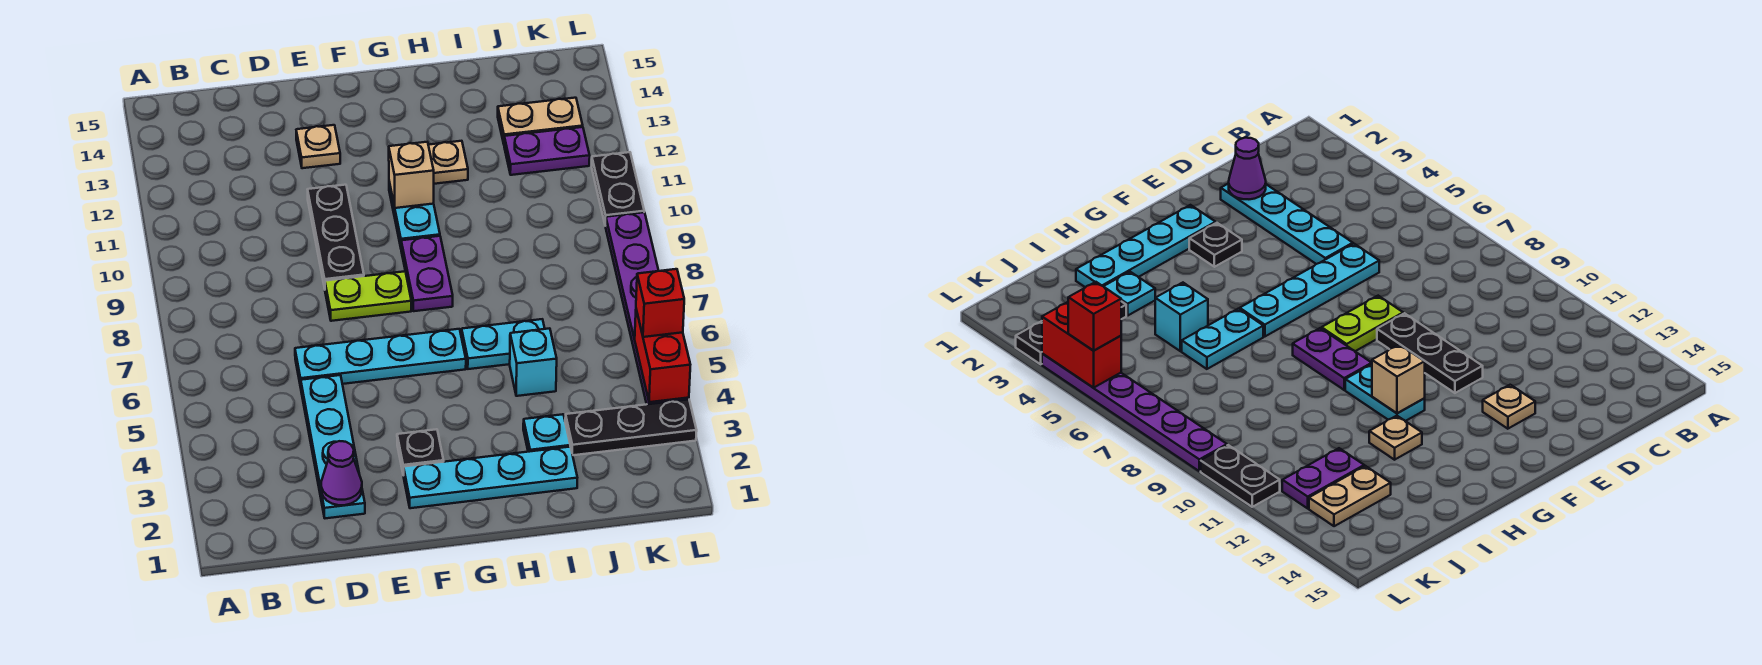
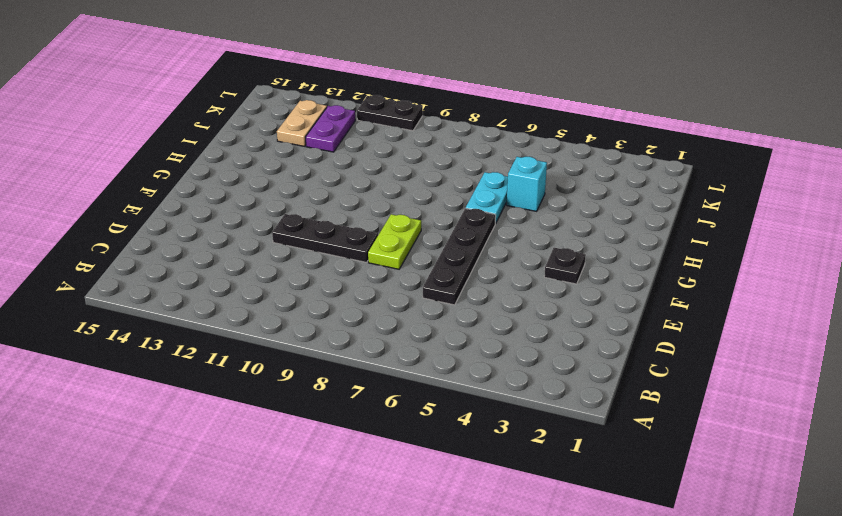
black plate D6:G6 level 1 -> cyan plate D6:G6 level 1
none -> cyan plate D2:D5 level 1
none -> tan plate E13 level 1
none -> cyan plate F2:I2 level 1

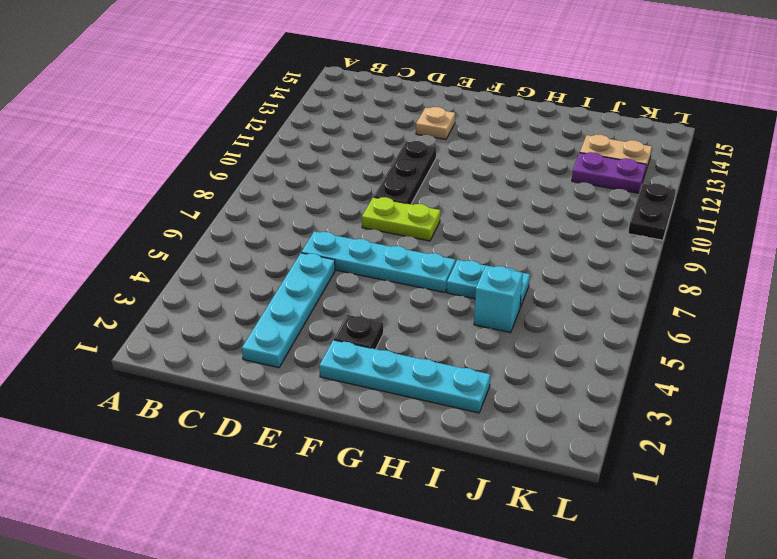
none -> purple plate G8:G9 level 1
none -> cyan plate G10:G11 level 1
none -> tan plate H12 level 1

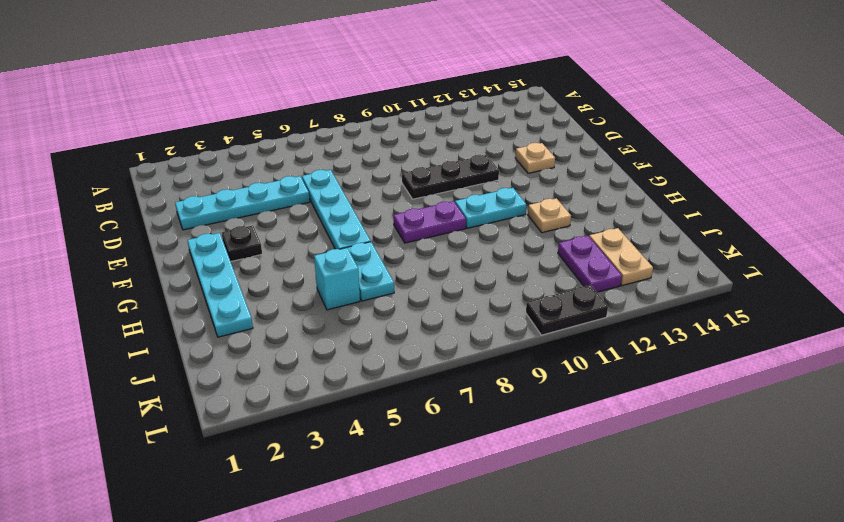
none -> lime plate E8:F8 level 1
none -> cyan plate I3 level 1
none -> black plate J3:L3 level 1

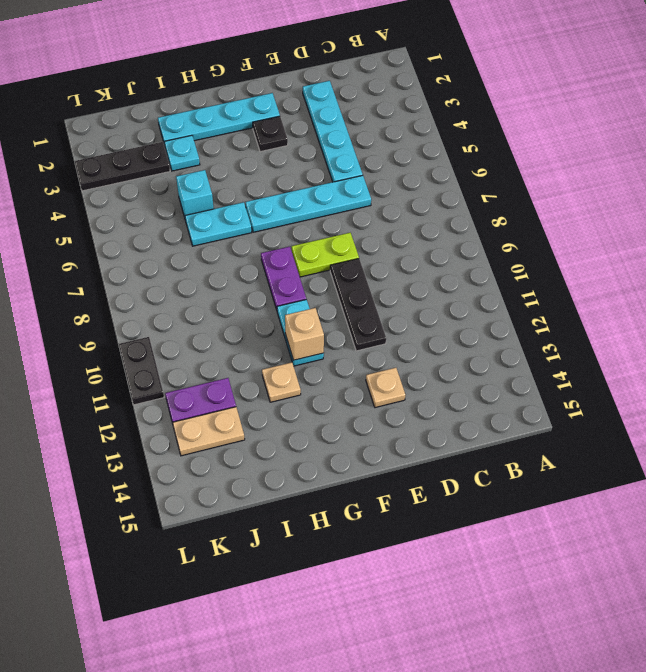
none -> purple plate L4:L9 level 1
none -> purple cone D2 level 2
none -> red brick L4:L5 level 2

